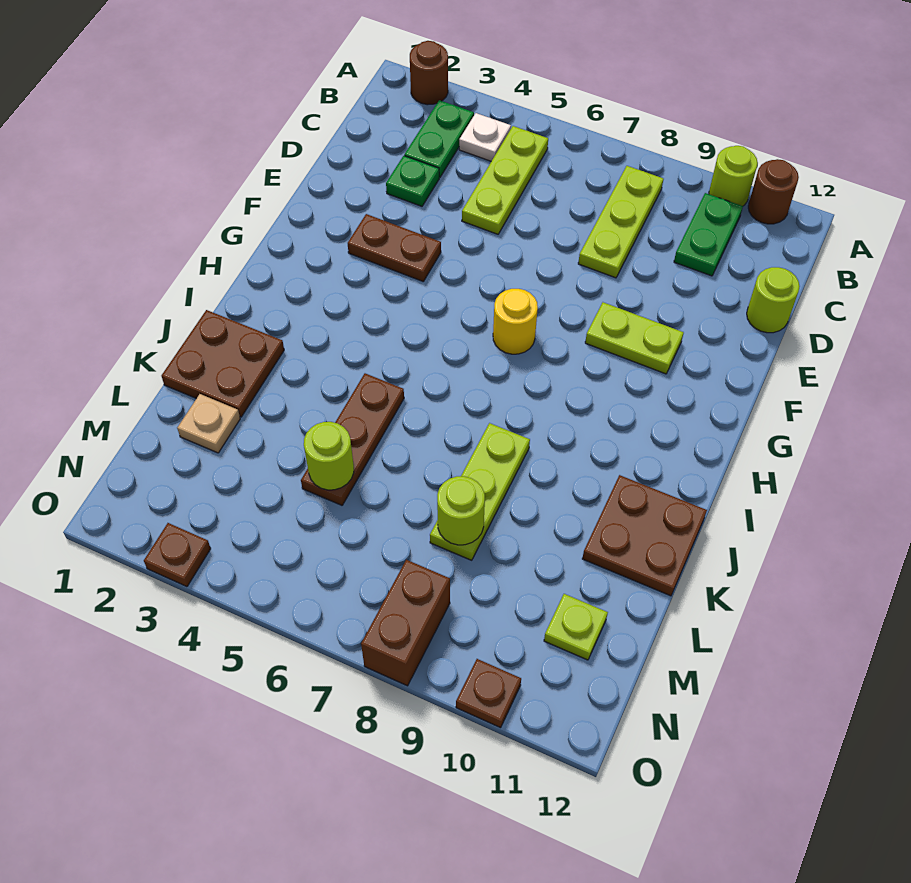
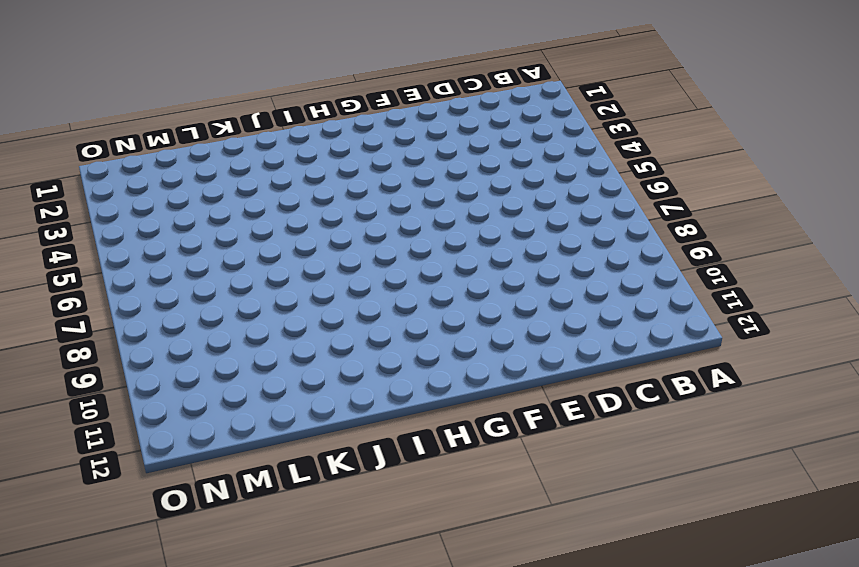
none -> brown round brick A2 level 1
none -> lime round brick A10 level 1
none -> brown round brick A11 level 1

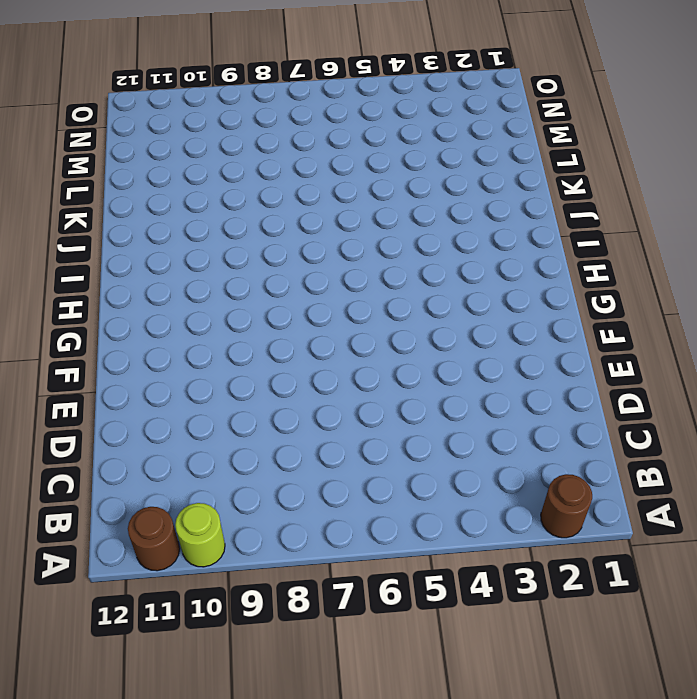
none -> green plate B3:C3 level 1
none -> white plate B4 level 1
none -> lime plate B5:D5 level 1

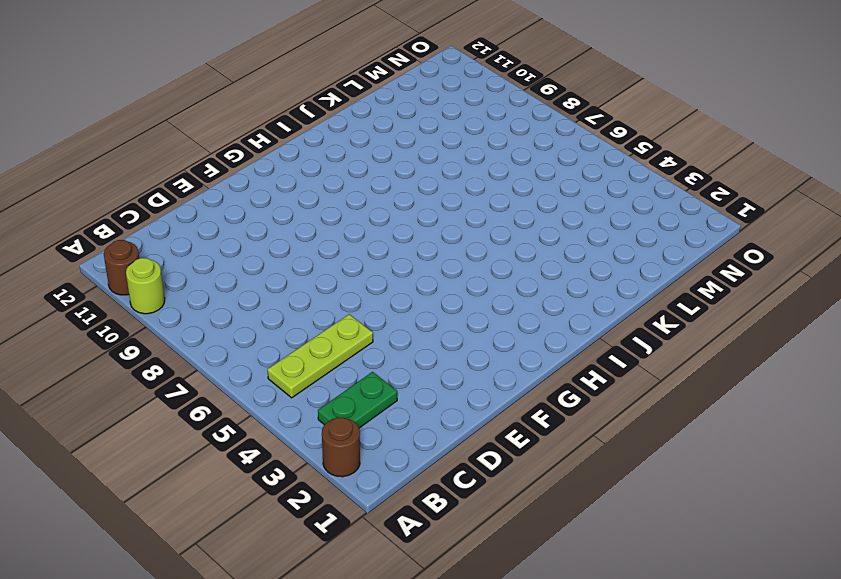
none -> white plate B4 level 1
none -> lime plate B8:D8 level 1
none -> green plate B10:C10 level 1

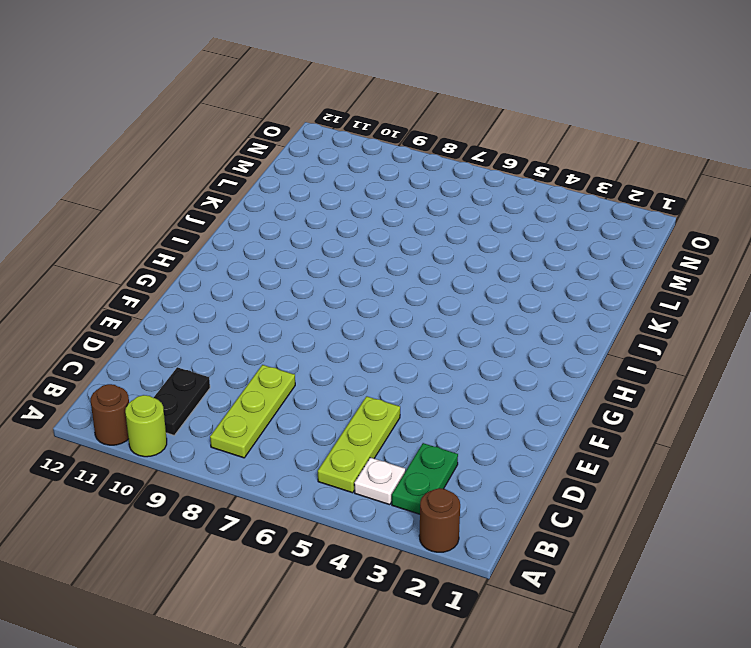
black plate B10:C10 level 1 -> green plate B10:C10 level 1
none -> green plate D3 level 1
none -> lime round brick D12 level 1
none -> brown plate F3:F4 level 1

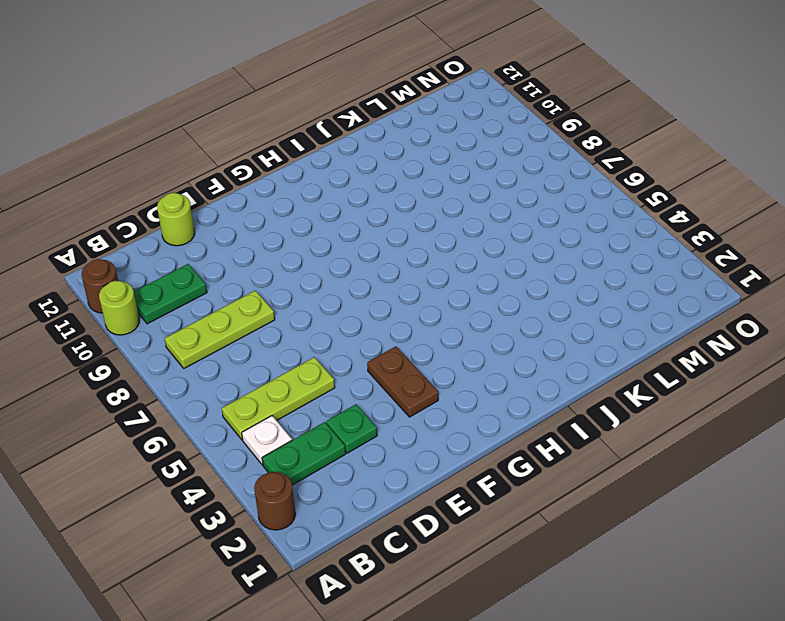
none -> lime plate F9:F10 level 1
none -> yellow round brick G7 level 1
none -> brown plate J1:K2 level 1

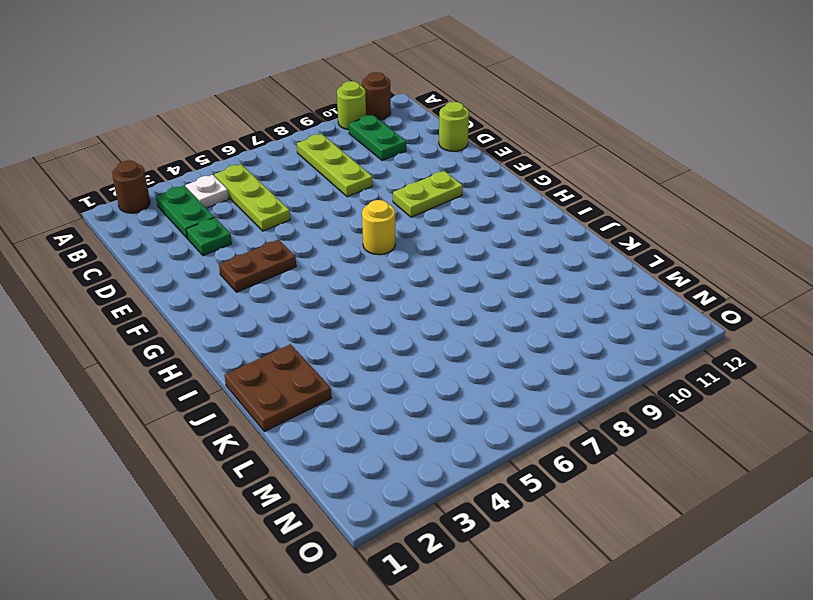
none -> brown plate J5:L5 level 1
none -> lime plate J8:L8 level 1
none -> brown plate J11:K12 level 1

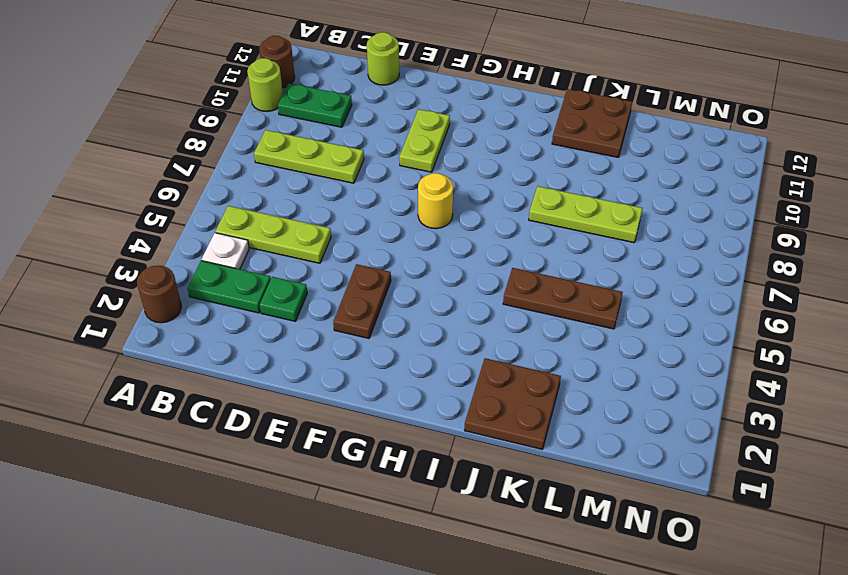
none -> tan plate L2 level 1
none -> lime plate M11 level 1
none -> brown brick N8:O8 level 1

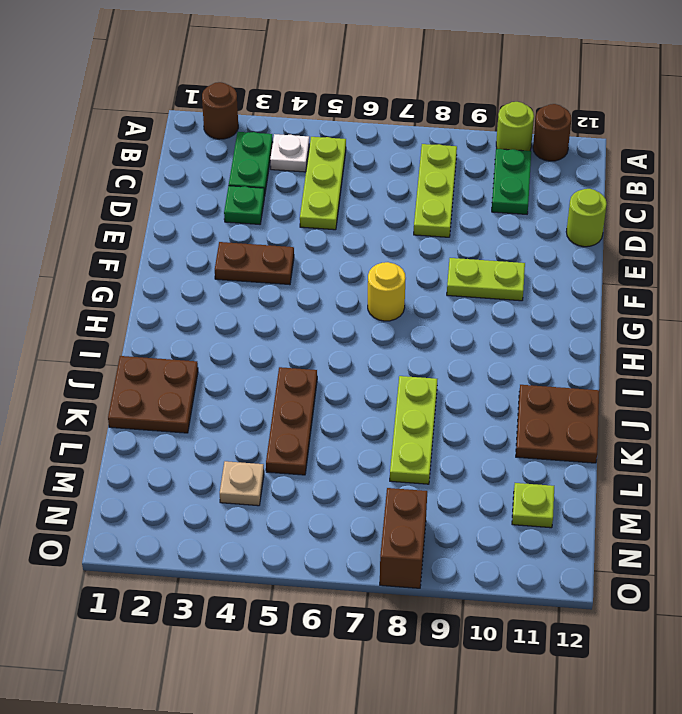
tan plate M4 level 1 -> tan plate L2 level 1
none -> brown plate O3 level 1
none -> brown plate O10 level 1
none -> lime round brick L5 level 2

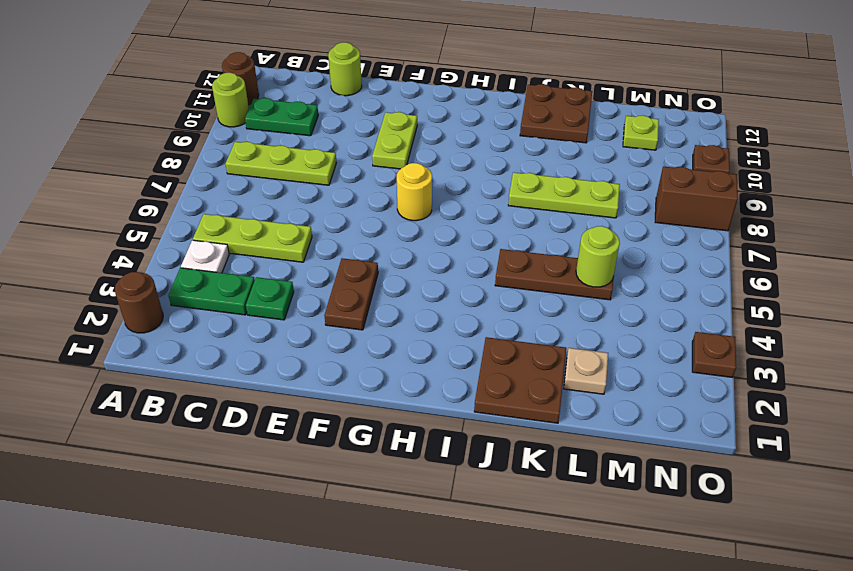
none -> lime round brick L8 level 2

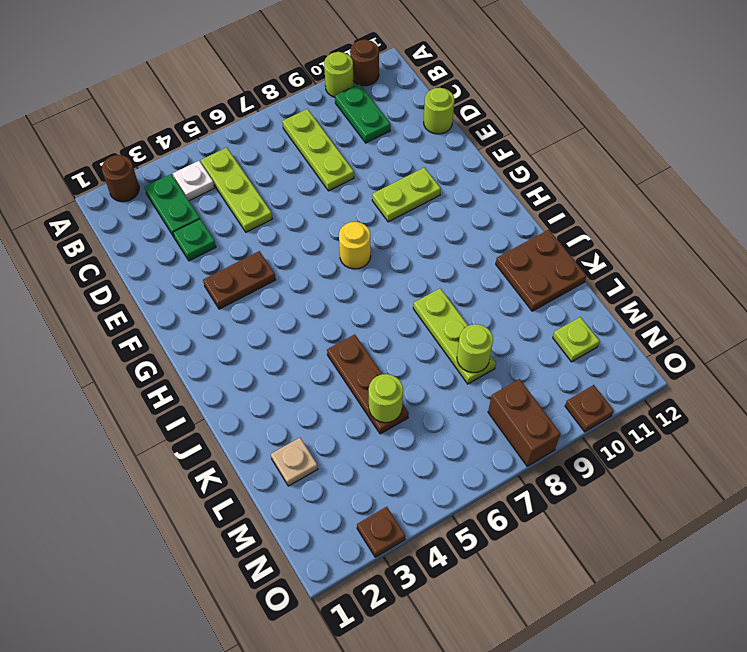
none -> brown plate J1:K2 level 1

